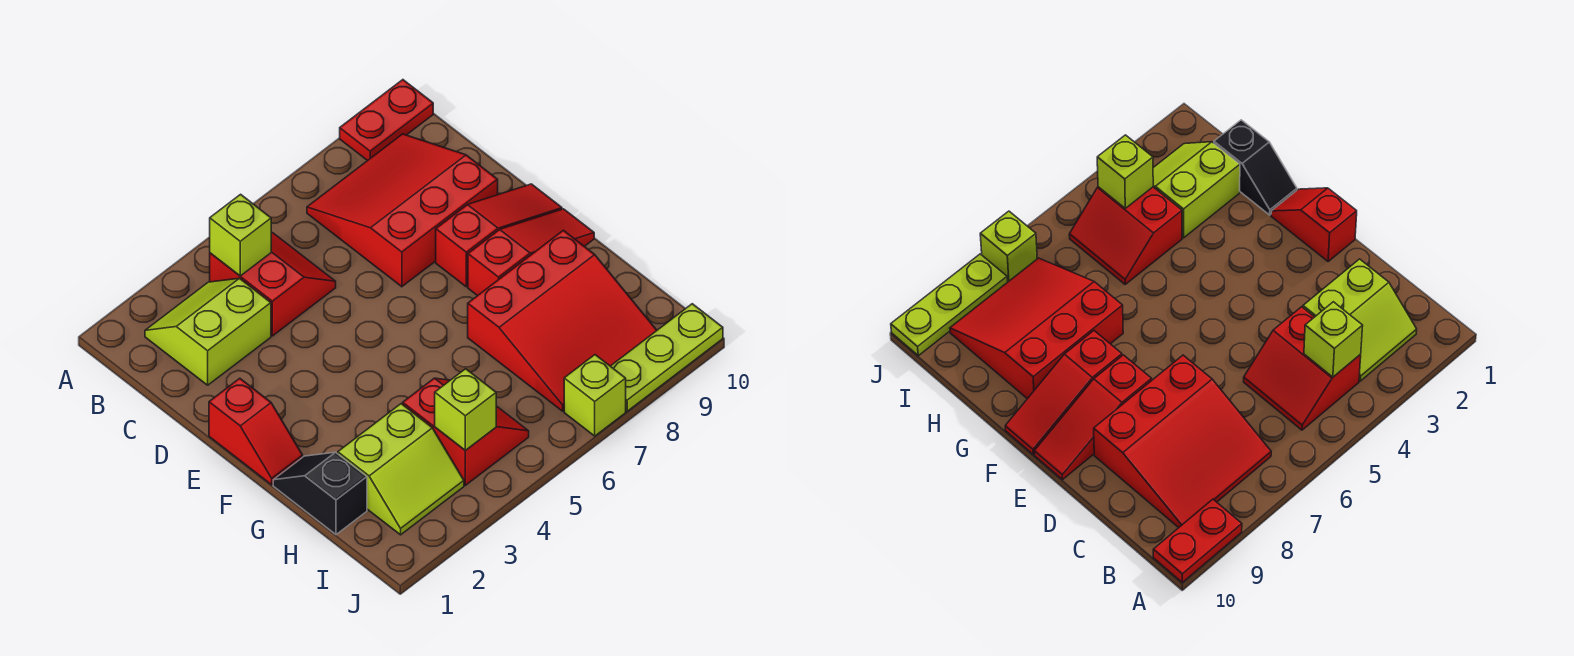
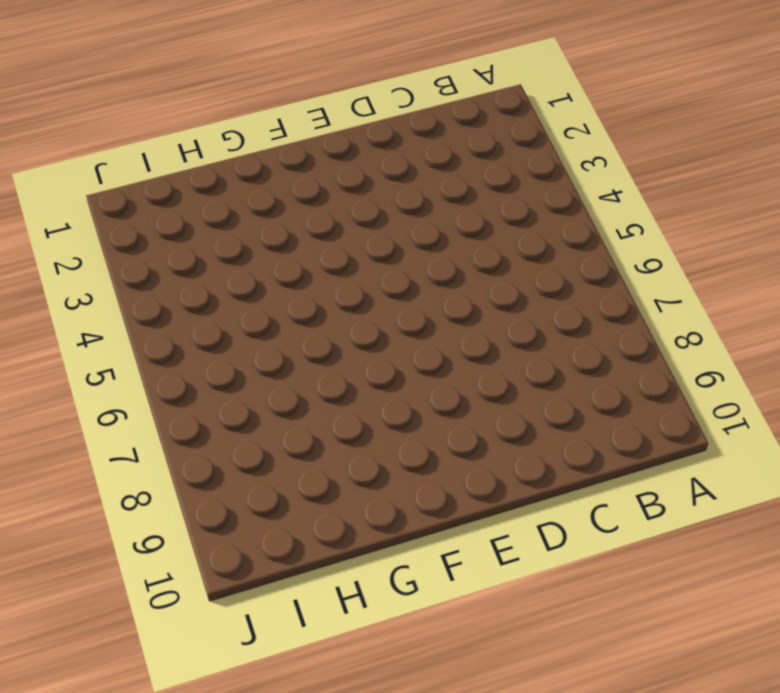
none -> red plate A9:A10 level 1
none -> lime slope B2:C3 level 1 top C
none -> red slope B4:C5 level 1 top 4

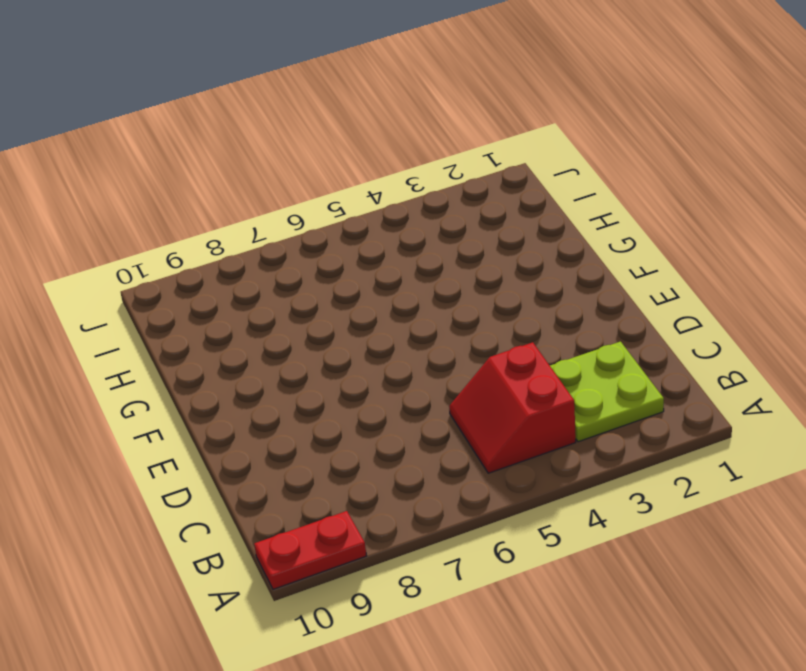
lime plate B2:C3 level 1 -> lime slope B2:C3 level 1 top C
none -> red slope B7:D9 level 1 top D
none -> red slope E1:F1 level 1 top E
none -> red slope E8:E10 level 1 top 8

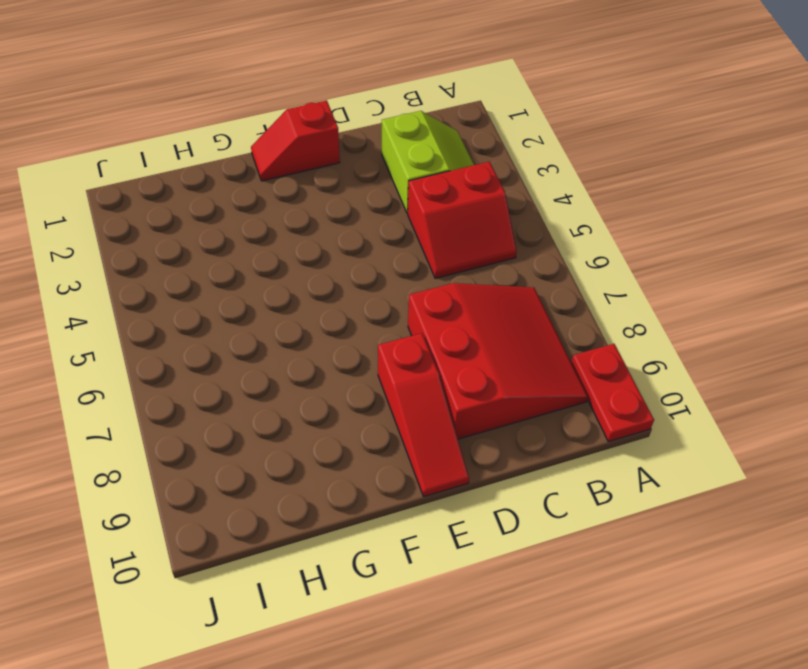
none -> red slope F8:F10 level 1 top 8
none -> black slope G1:H1 level 1 top H
none -> red slope G7:I9 level 1 top G

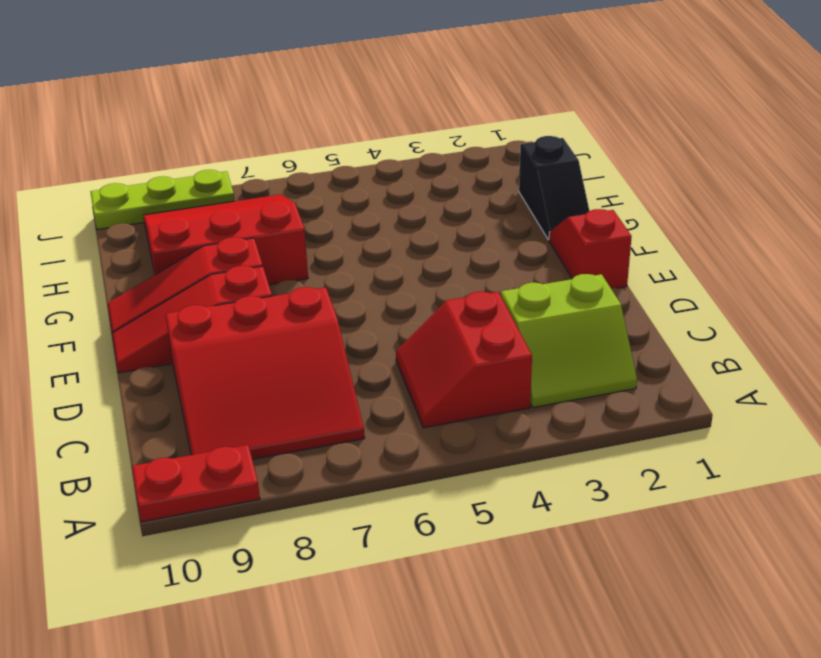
none -> lime slope H2:I3 level 1 top H
none -> red slope H4:I5 level 1 top 4
none -> lime brick J7 level 1

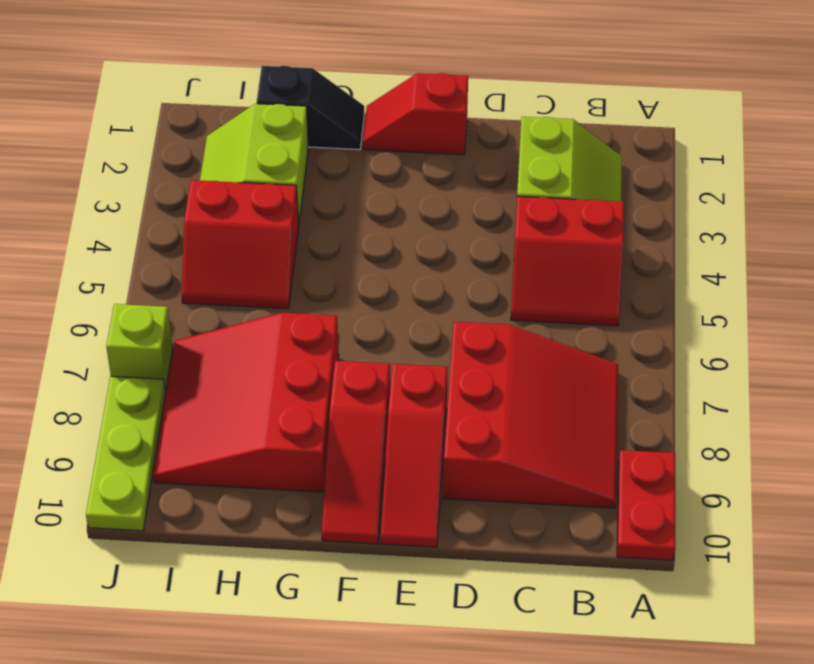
none -> lime brick B4 level 2
none -> lime brick I4 level 2

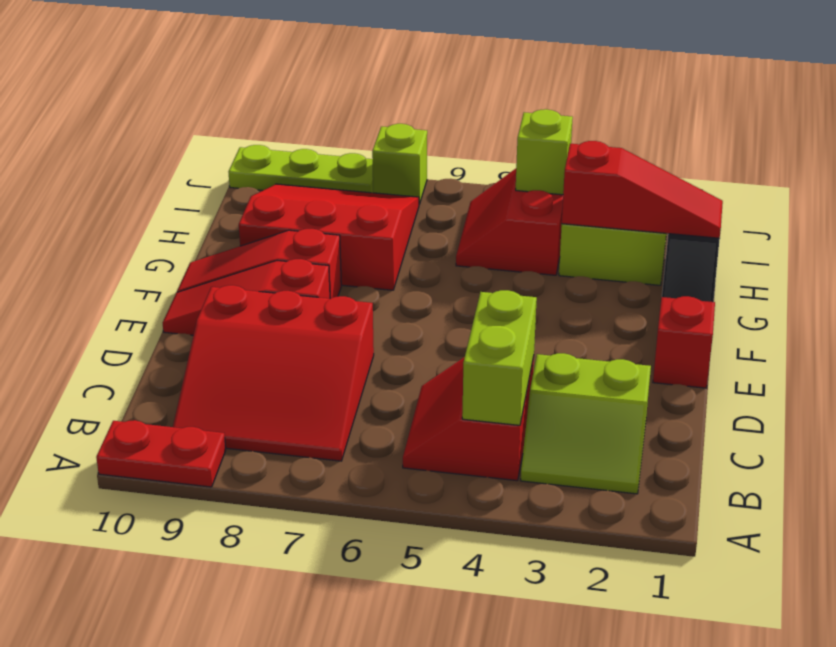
lime brick B4:C4 level 2 -> lime brick B4 level 2
red slope H1:H3 level 2 top 3 -> none

